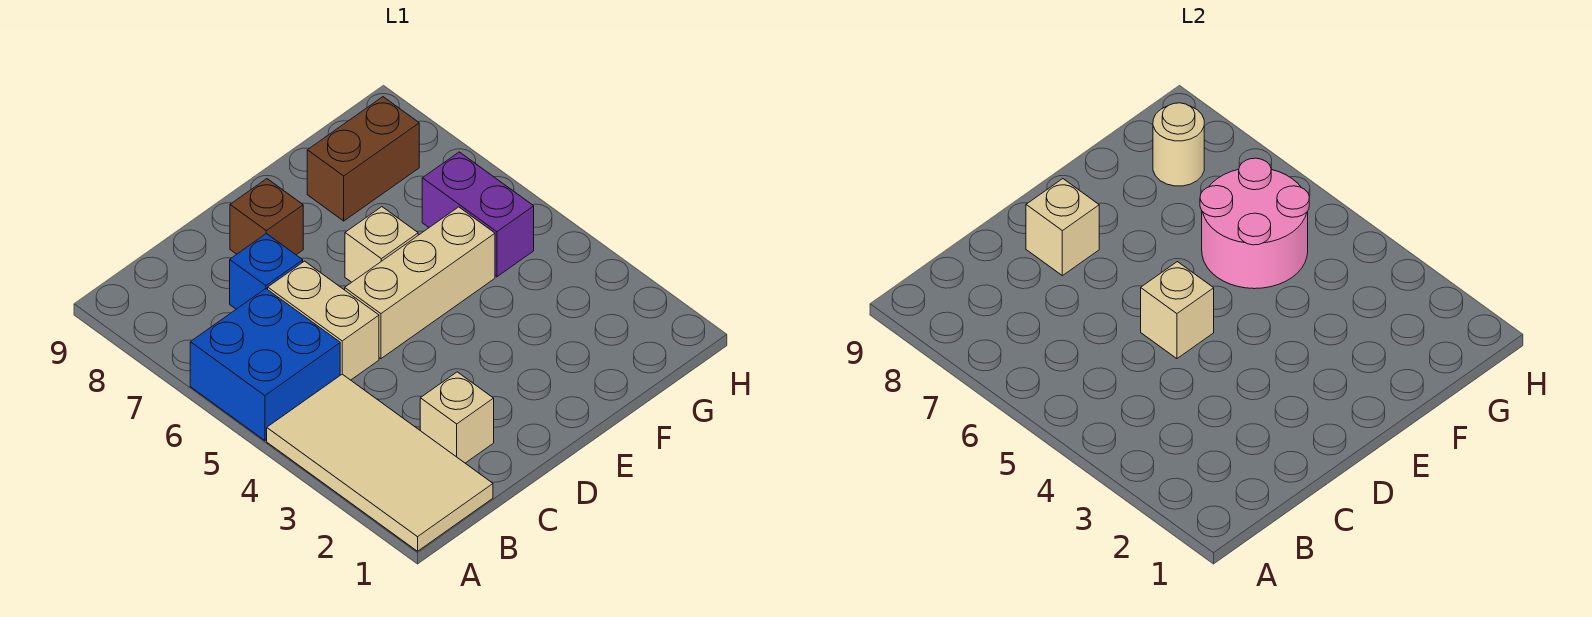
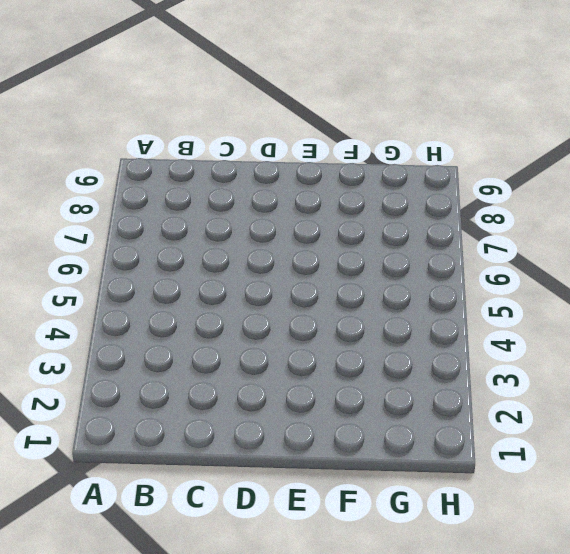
none -> tan tile A1:B4 level 1
none -> blue brick A5:B6 level 1
none -> tan brick C2 level 1

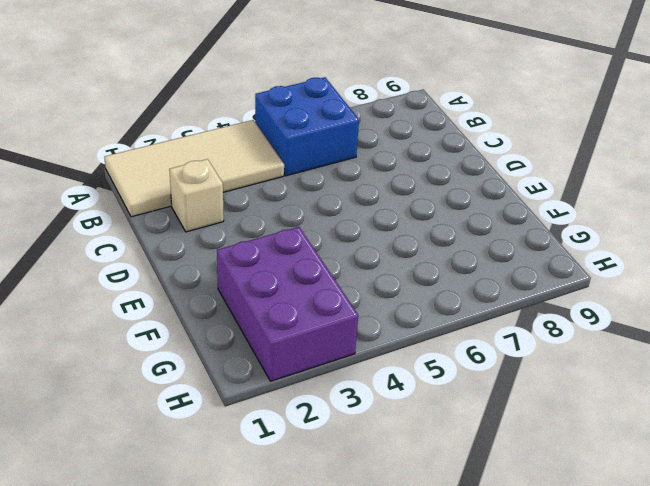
purple brick F2:H3 level 1 -> none
none -> tan brick C5:C6 level 1
none -> blue brick C7 level 1
none -> tan brick D5:F5 level 1

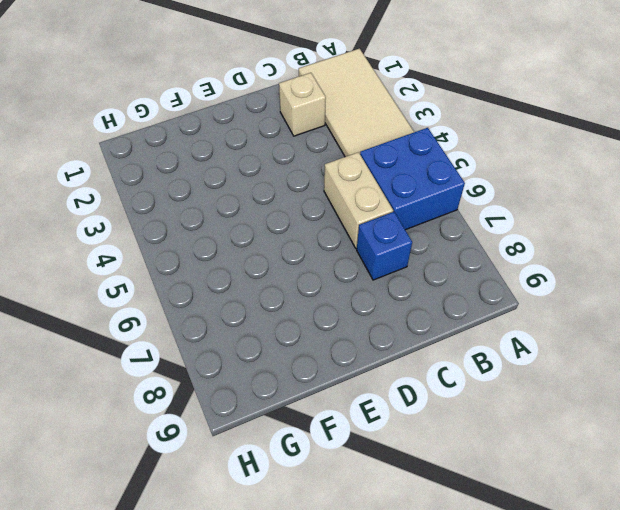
none -> tan brick D5:F5 level 1
none -> brown brick D8 level 1
none -> tan brick E6 level 1

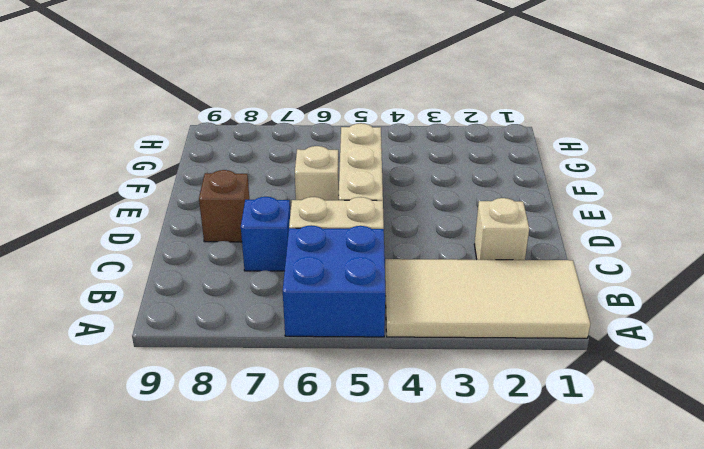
none -> brown brick F8:G8 level 1
none -> purple brick G5:G6 level 1
none -> tan brick D5 level 2

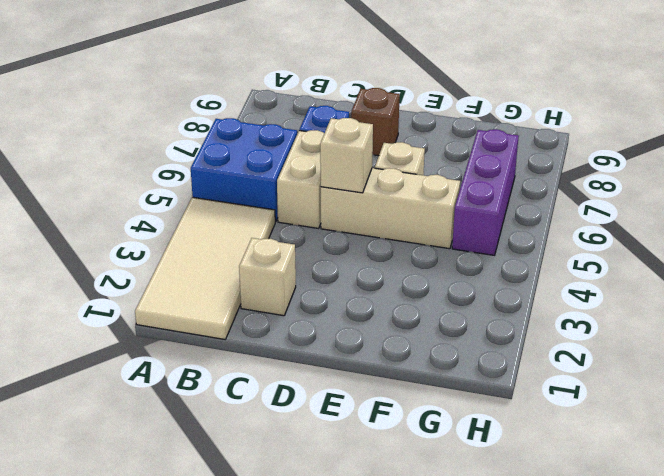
purple brick G5:G7 level 1 -> purple brick G5:G6 level 1
none -> brown brick F8:G8 level 1
none -> tan brick D8 level 2
none -> pink round brick F5:G6 level 2

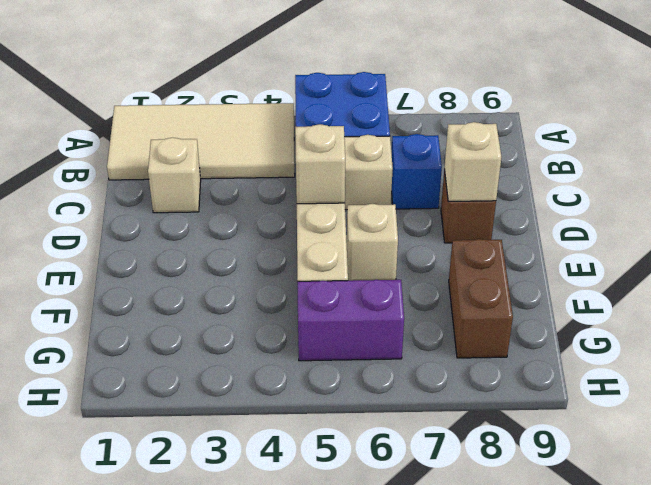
none -> pink round brick F5:G6 level 2
none -> tan round brick G8 level 2

